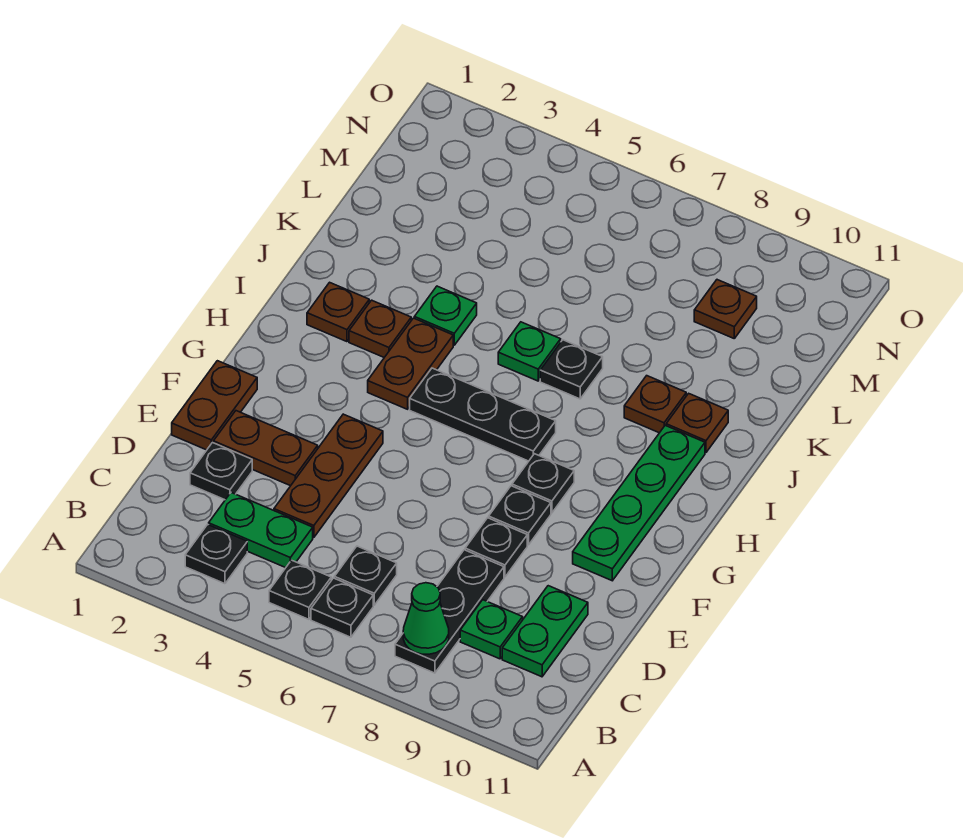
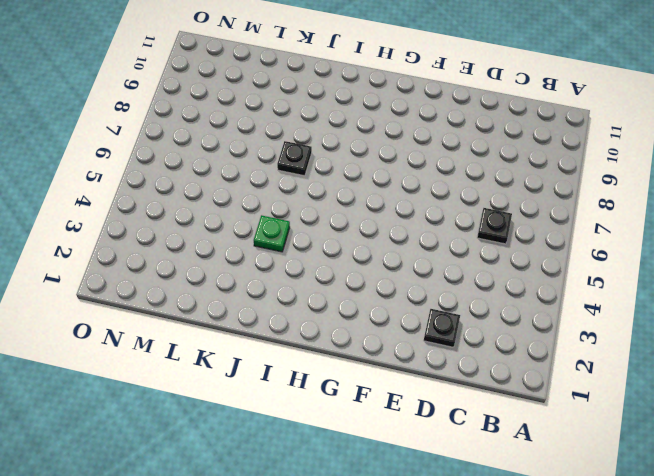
none -> black plate B3 level 1
none -> black plate B5 level 1
none -> black plate B6 level 1

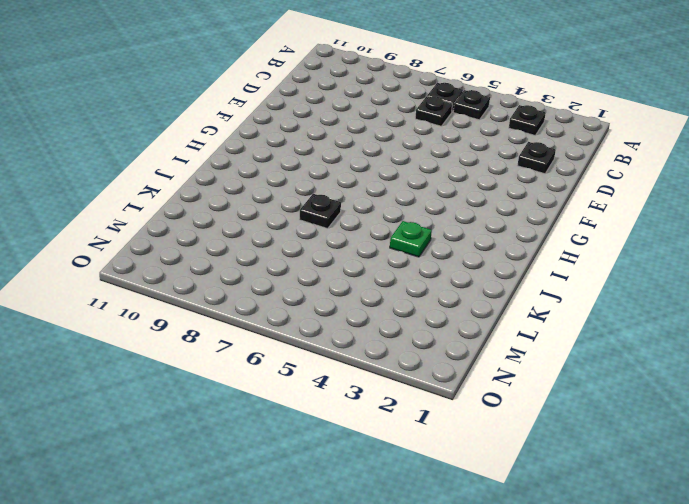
none -> black plate B8:D8 level 1
none -> green plate C3:C4 level 1
none -> green plate C9 level 1

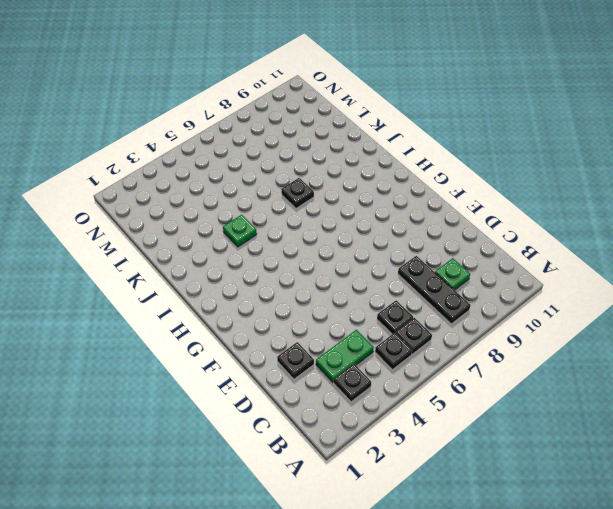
none -> green plate C10:D10 level 1
none -> brown plate D4:F4 level 1
none -> brown plate E1:F1 level 1

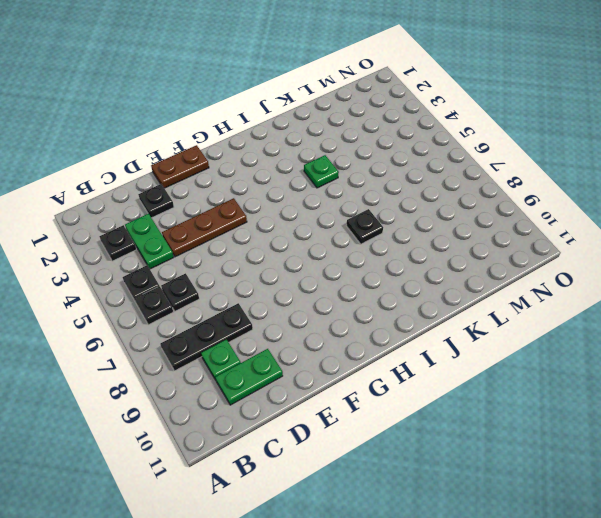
none -> brown plate E2:E3 level 1
none -> black plate E8 level 1
none -> black plate F8 level 1

